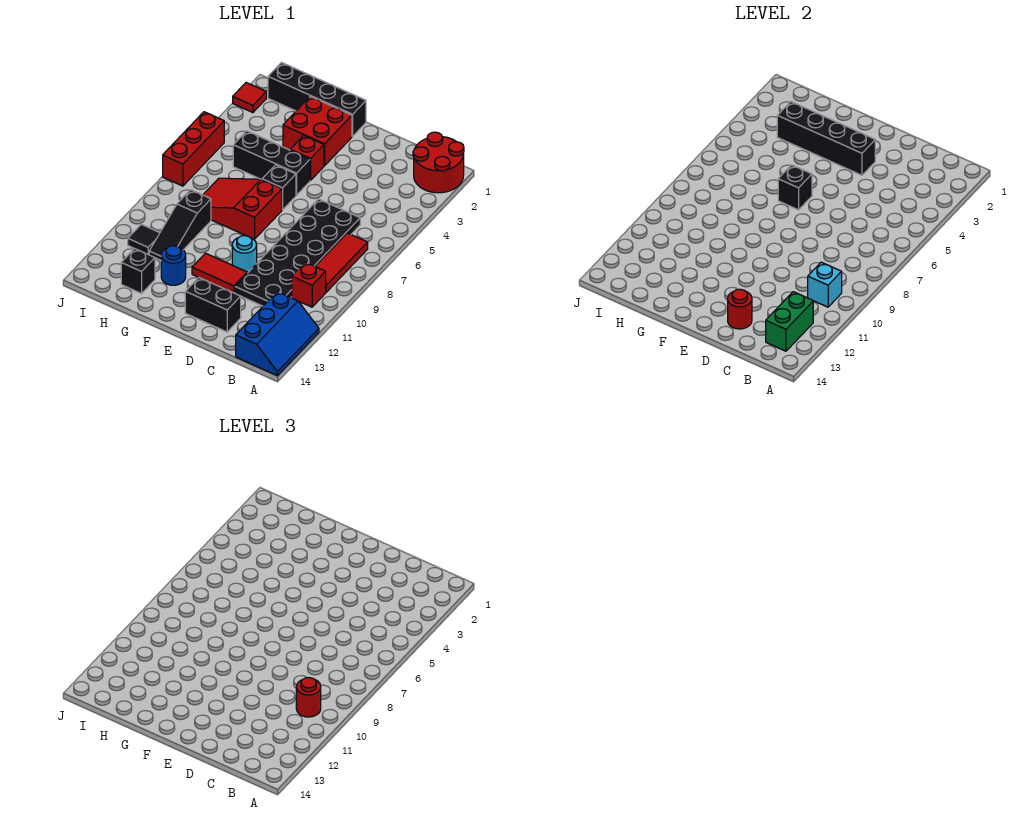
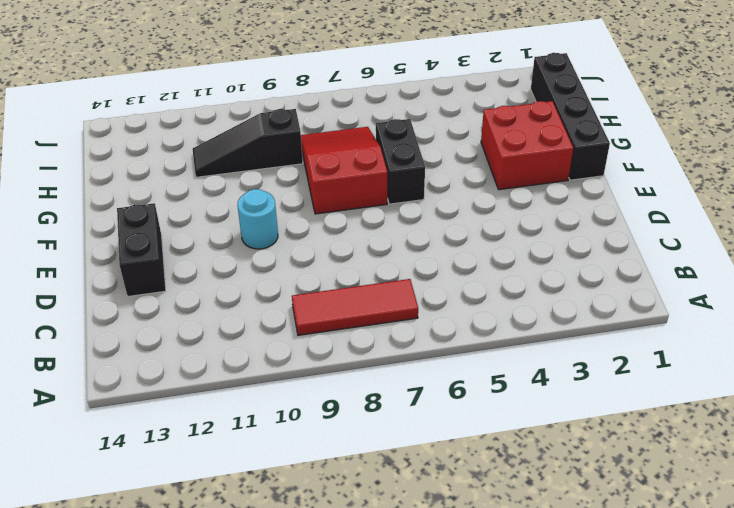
black brick F6:G6 level 1 -> black brick F6 level 1
none -> red round brick A1:B2 level 1
none -> blue slope A12:B14 level 1 top B
none -> red brick B10 level 1

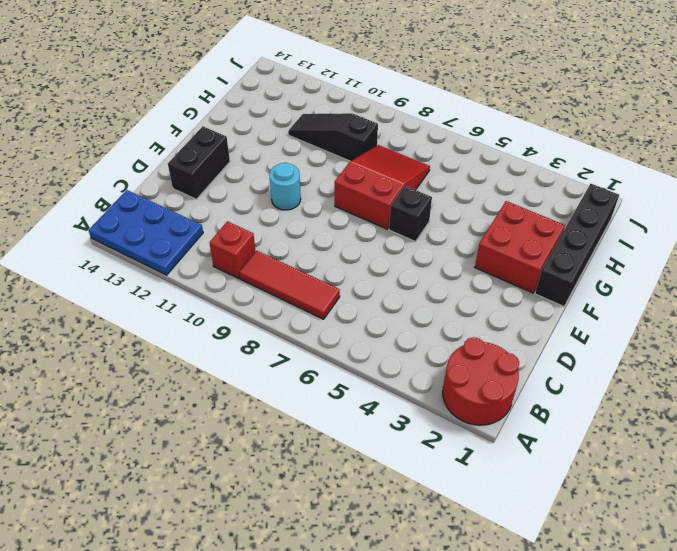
blue plate A12:B14 level 1 -> blue slope A12:B14 level 1 top B
none -> black plate C6:D11 level 1
none -> red tile E11:F11 level 1
none -> red brick F4 level 1

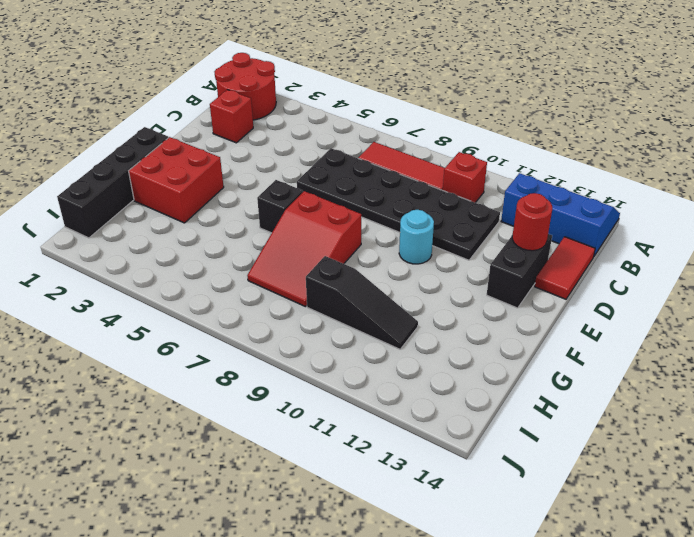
red brick C2 level 1 -> red brick F4 level 1
red tile C14:D14 level 1 -> red tile E11:F11 level 1
none -> black brick F5:H5 level 1
none -> blue round brick G12 level 1
none -> black brick H13 level 1

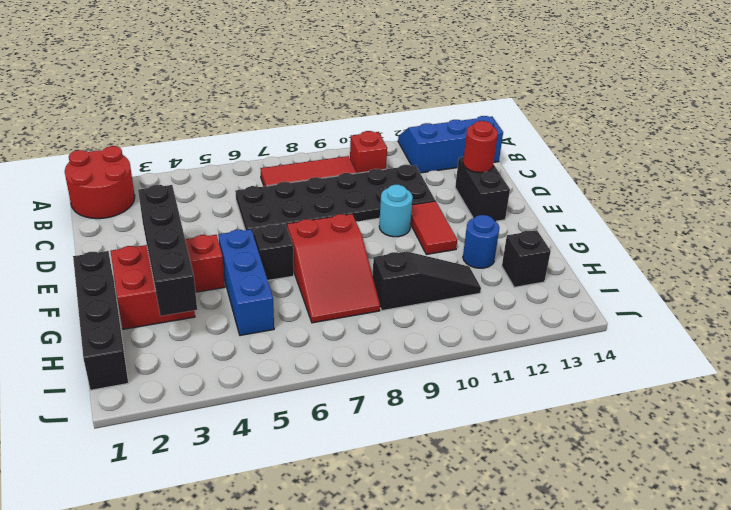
blue brick F5:H5 level 1 -> black brick F5:H5 level 1
none -> black tile I11 level 1
none -> red tile J2 level 1
none -> red brick J5:J7 level 1

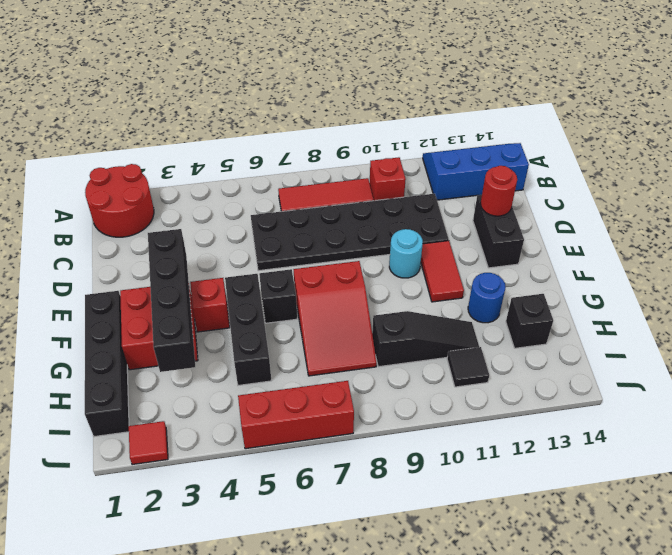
none -> cyan brick B10 level 2
none -> green brick B12:B13 level 2
none -> black brick F6 level 2

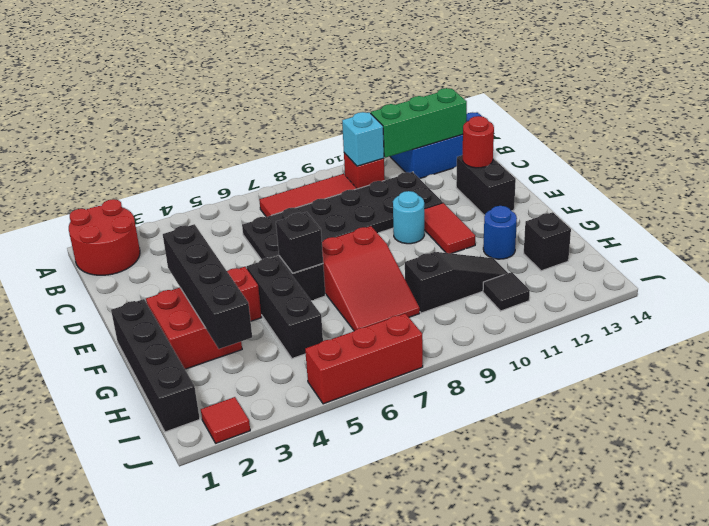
green brick B11:B13 level 2 -> green brick B12:B13 level 2
none -> red round brick B10 level 3

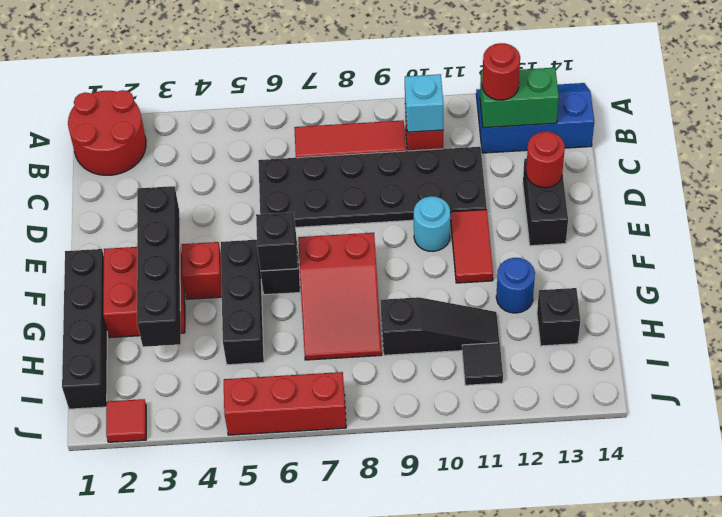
red round brick B12 level 3 -> red round brick B10 level 3

